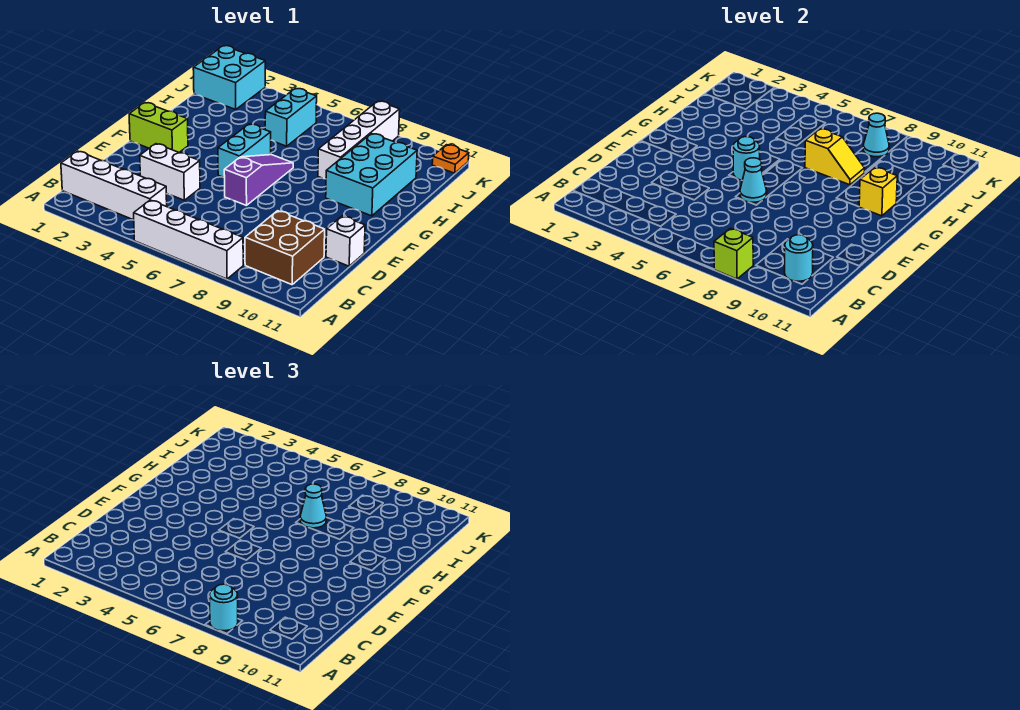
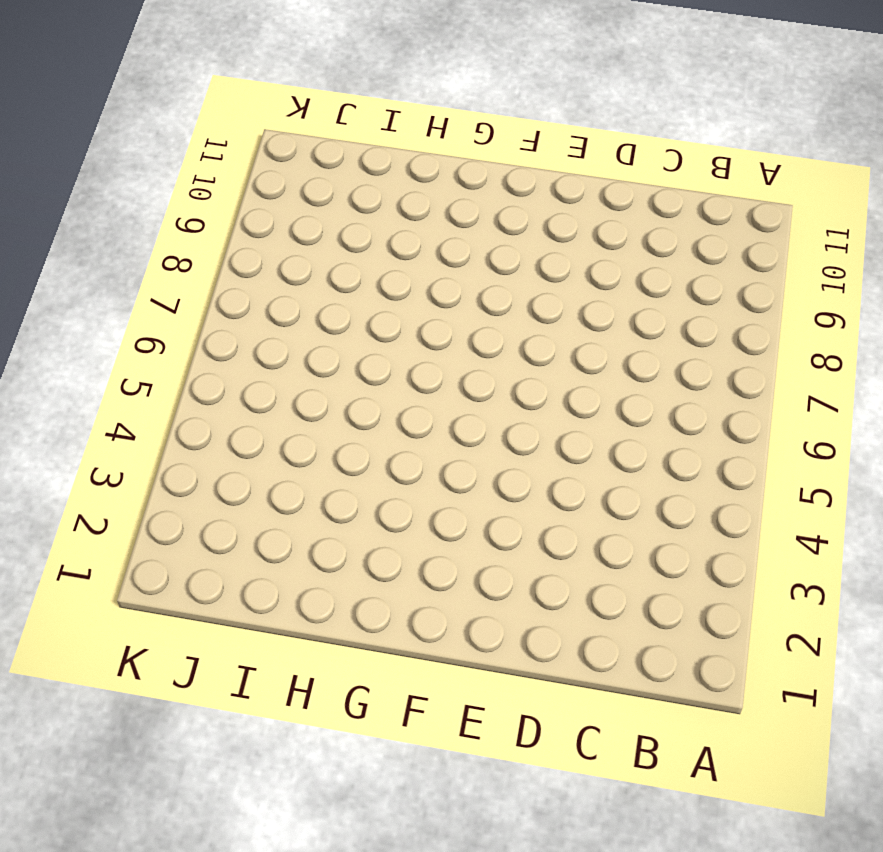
none -> white brick A5:A8 level 1
none -> white brick B1:B4 level 1
none -> brown brick B9:C10 level 1

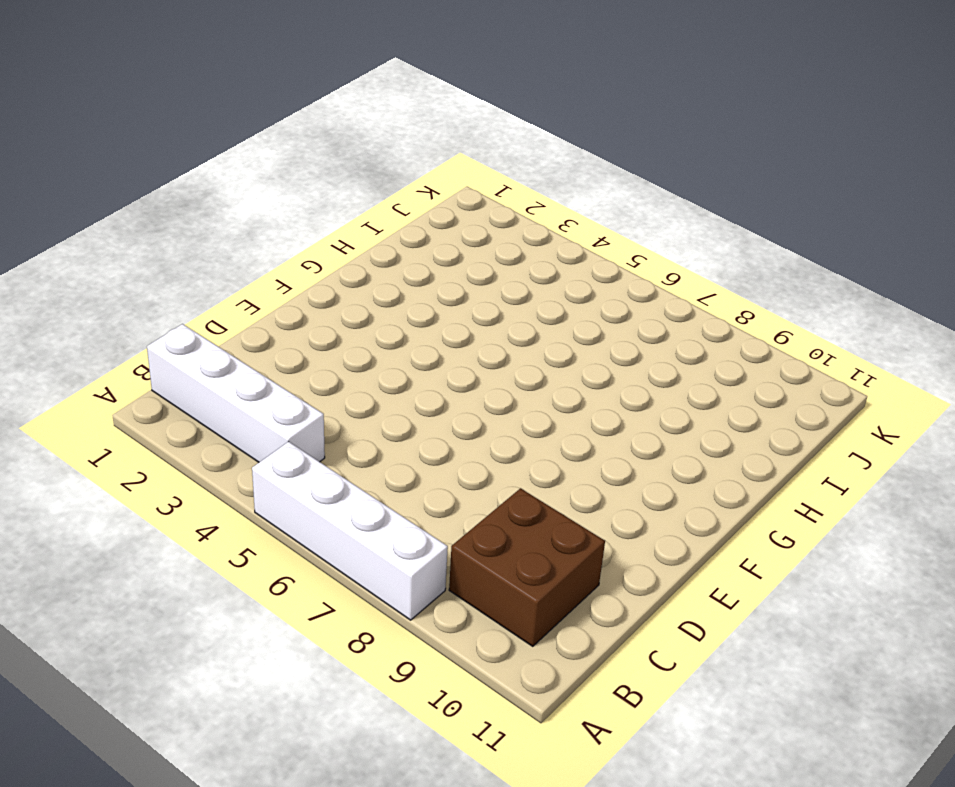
none -> white brick D3:D4 level 1
none -> white brick D11 level 1
none -> purple slope E6:G6 level 1 top E

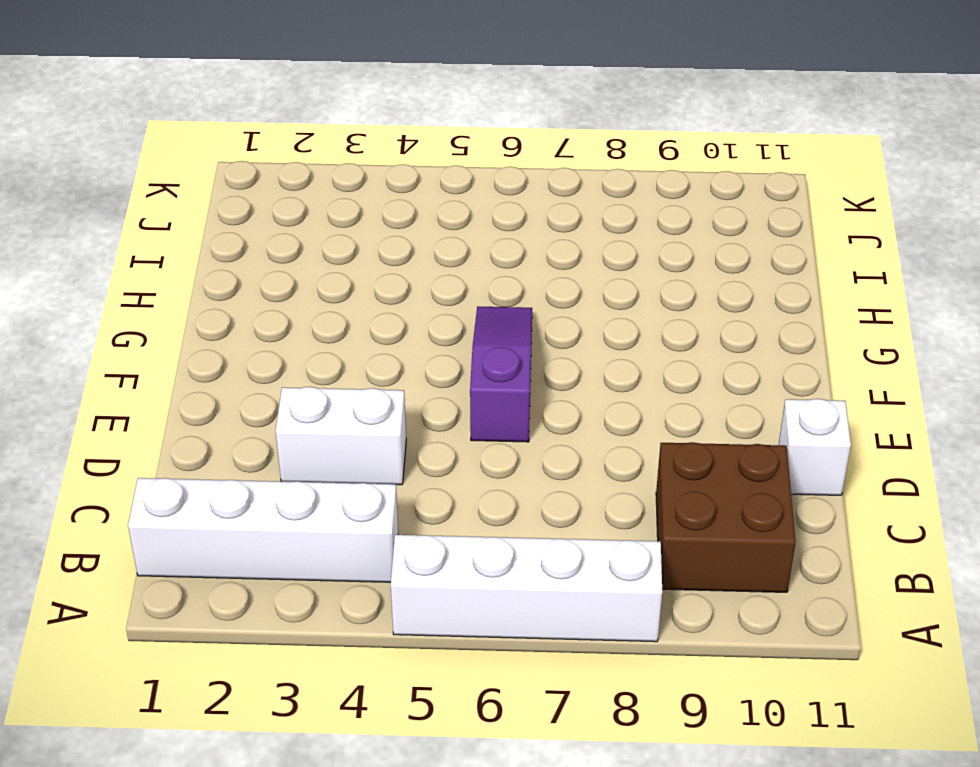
none -> lime brick F1:F2 level 1
none -> cyan brick F5:G5 level 1
none -> cyan brick G9:I10 level 1

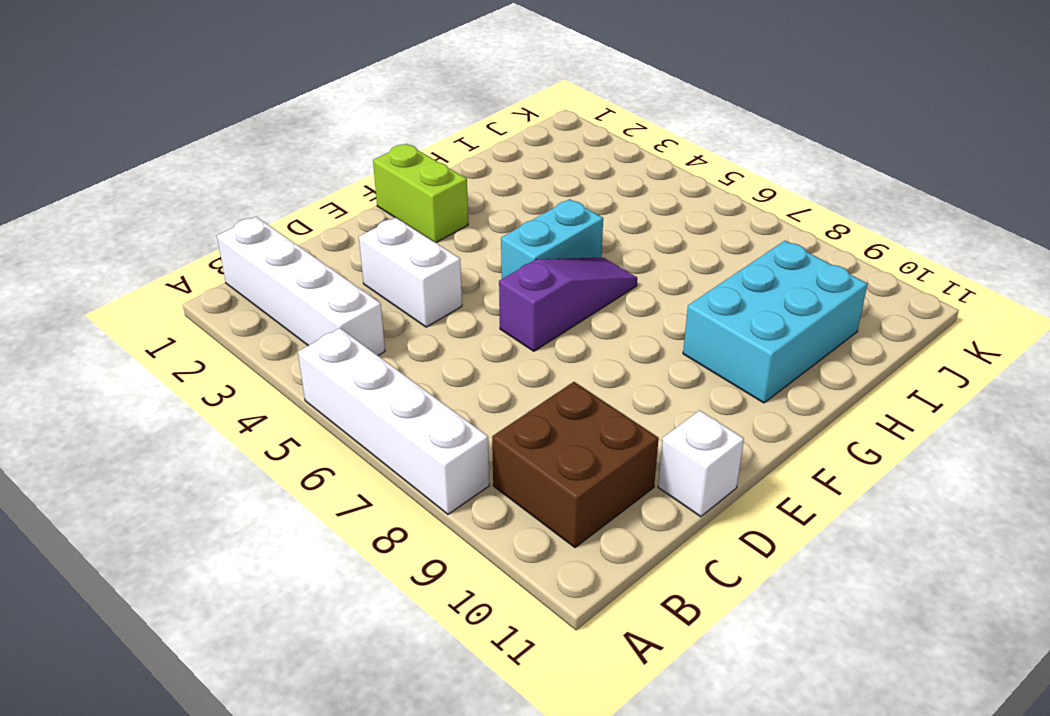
none -> white brick H8:K8 level 1
none -> cyan brick I5:J5 level 1
none -> cyan brick J1:K2 level 1

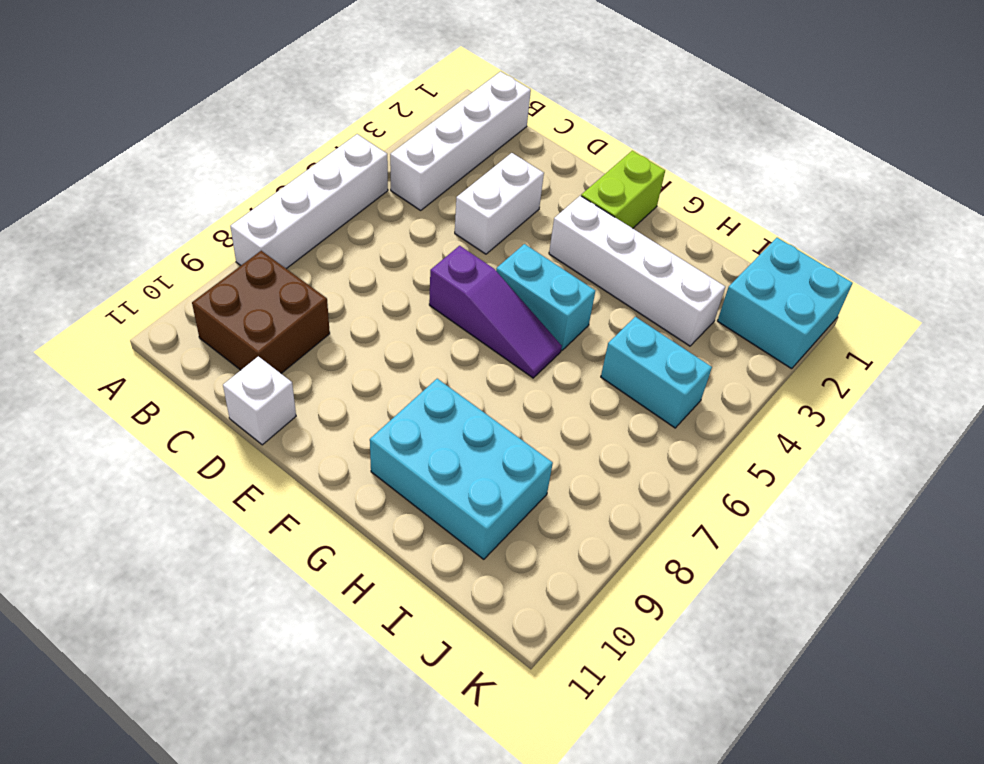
white brick F3:I3 level 1 -> white brick H8:K8 level 1
none -> orange plate K11 level 1
none -> lime brick A8 level 2
none -> cyan round brick B10 level 2

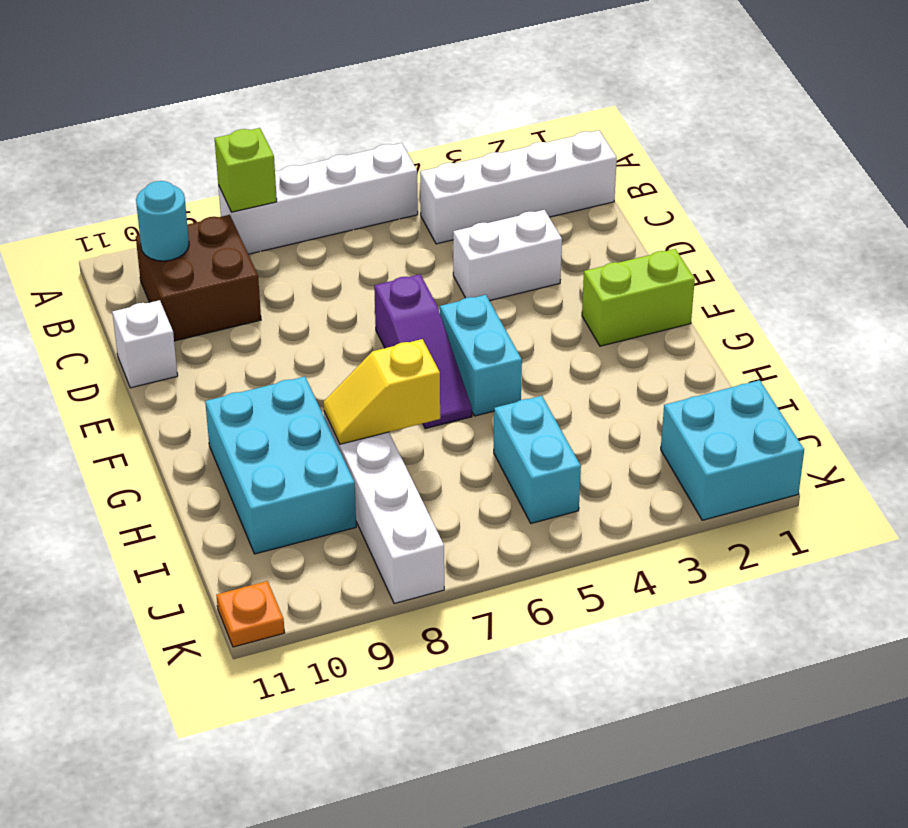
none -> cyan cone E6 level 2
none -> cyan round brick F5 level 2
none -> yellow brick G10 level 2

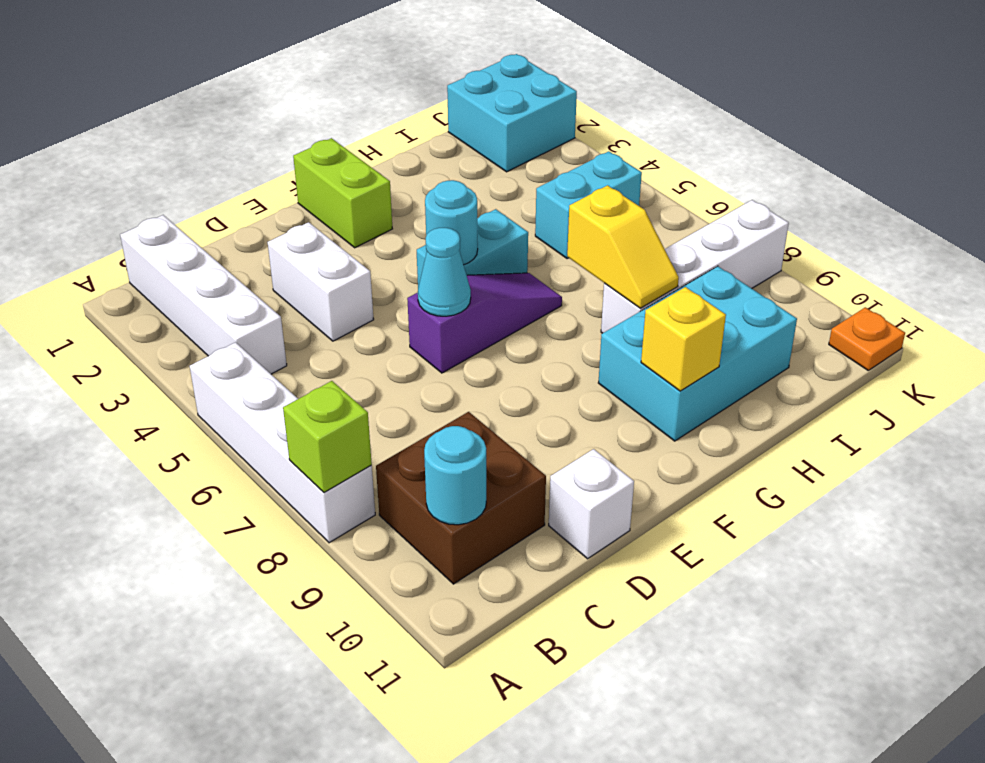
none -> cyan cone J8 level 2
none -> cyan round brick A8 level 3
none -> cyan cone H7 level 3

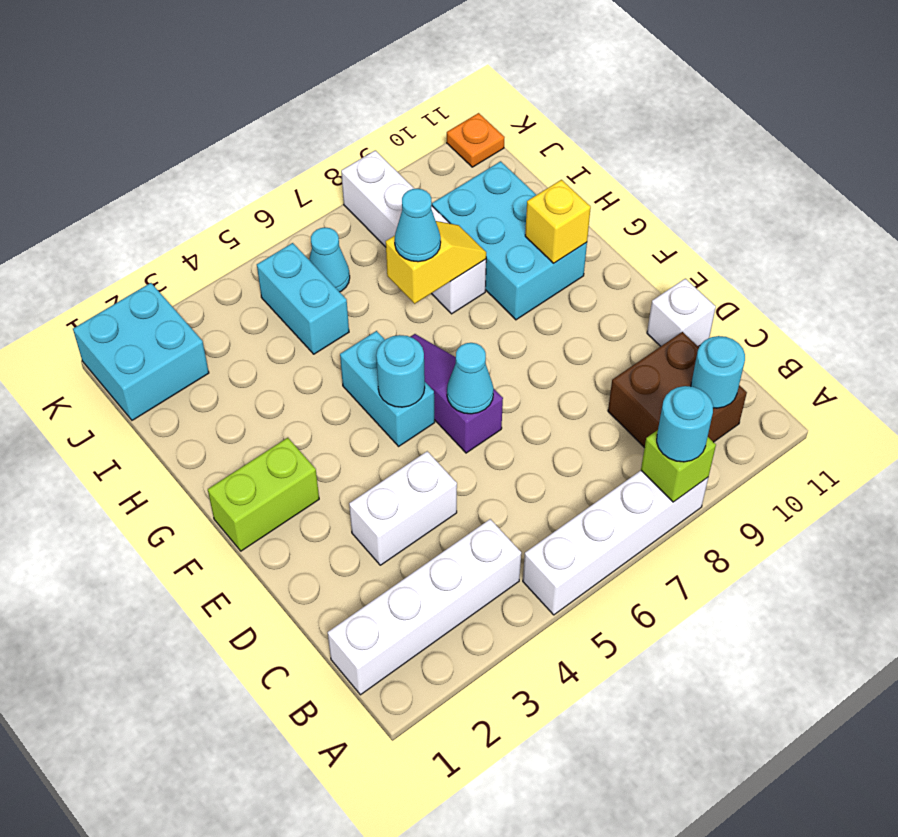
cyan cone J6 level 1 -> cyan cone J8 level 2

